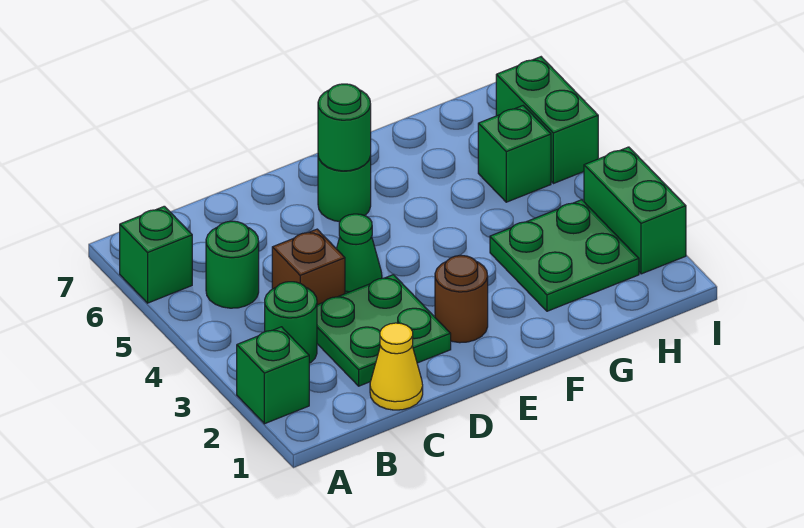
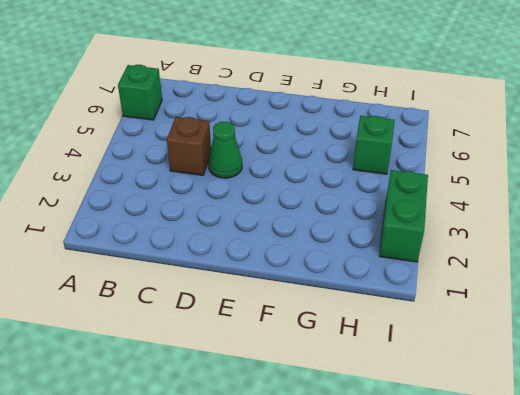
none -> green brick A2 level 1
none -> green round brick B3 level 1
none -> green round brick B5 level 1

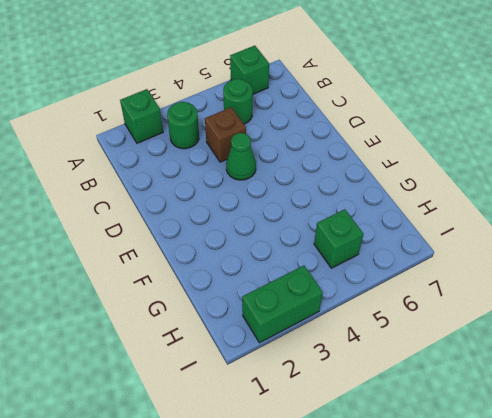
none -> yellow cone C1 level 1
none -> green plate C2:D3 level 1
none -> brown round brick E2 level 1

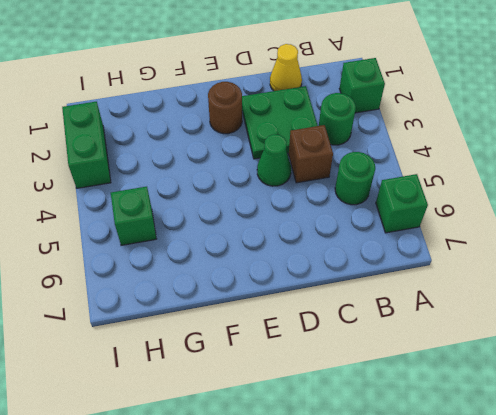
none -> green round brick E6 level 1
none -> green plate G2:H3 level 1
none -> green brick I5:I6 level 1

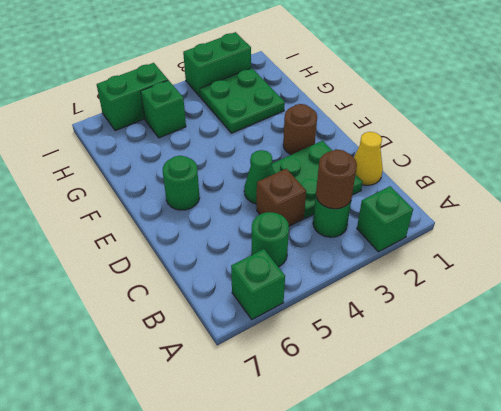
brown round brick B3 level 2 -> none
none -> green round brick E6 level 2

